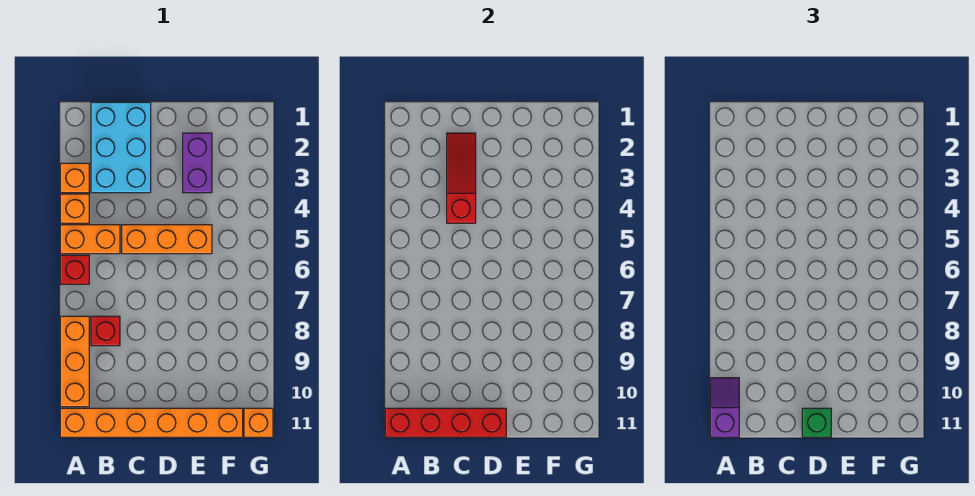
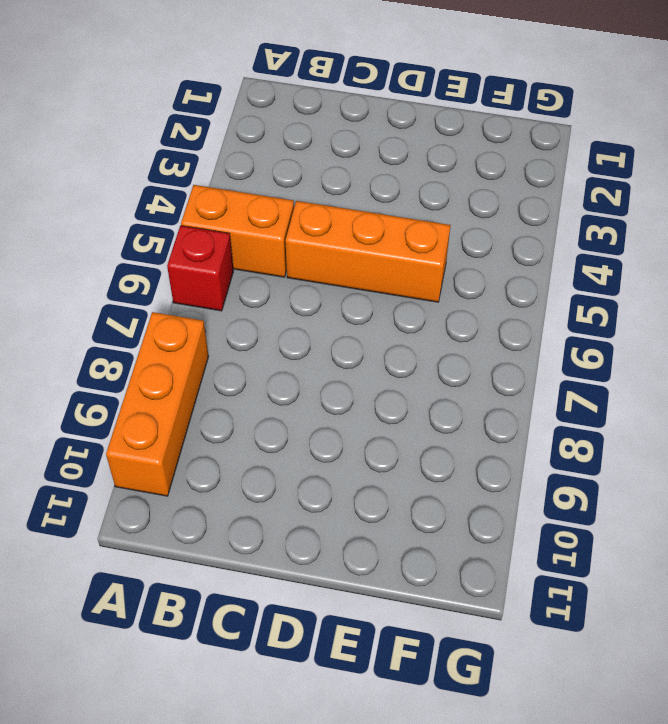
none -> orange brick A3 level 1
none -> orange brick A4 level 1
none -> orange brick A11:F11 level 1

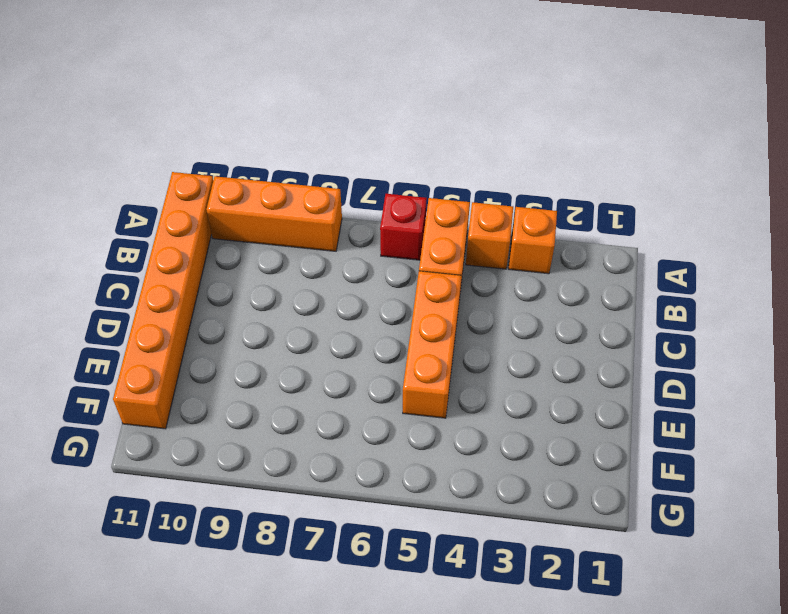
none -> cyan brick B1:C3 level 1
none -> red brick B8 level 1
none -> purple brick E2:E3 level 1

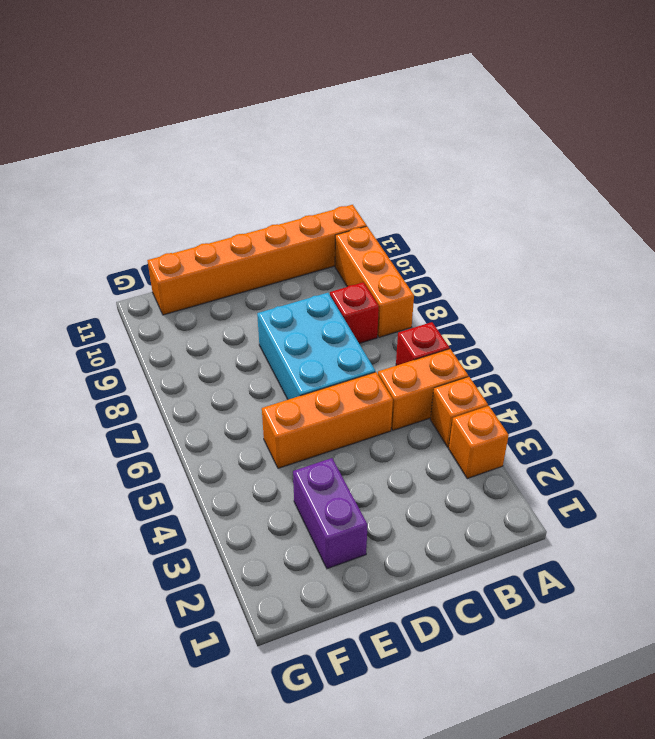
cyan brick C6:D8 level 1 -> cyan brick B1:C3 level 1
none -> orange brick G11 level 1
none -> red brick A11:D11 level 2
none -> red slope C2:C4 level 2 top 4

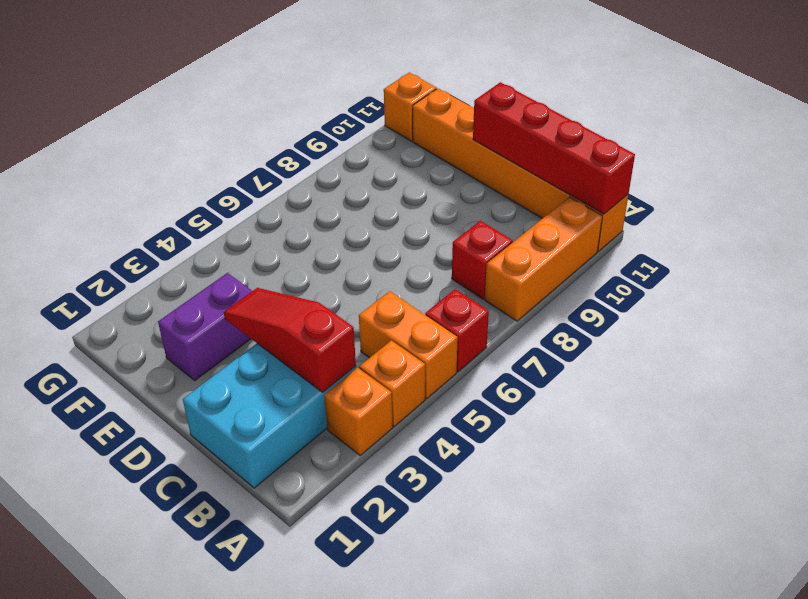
red slope B3:D3 level 2 top B -> red slope C2:C4 level 2 top 4
none -> orange brick C5:E5 level 1
none -> purple slope A10:A11 level 3 top 11
none -> green brick D11 level 3

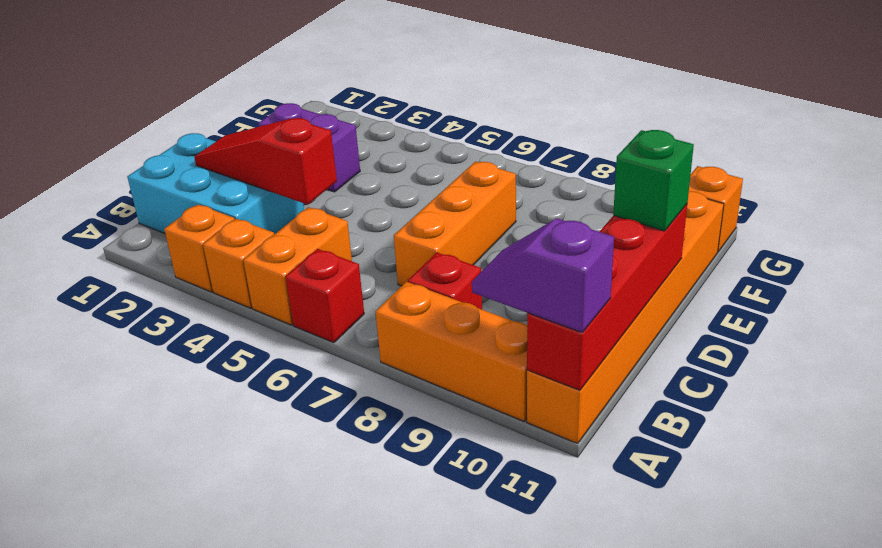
orange brick C7:E7 level 1 -> orange brick C5:E5 level 1

